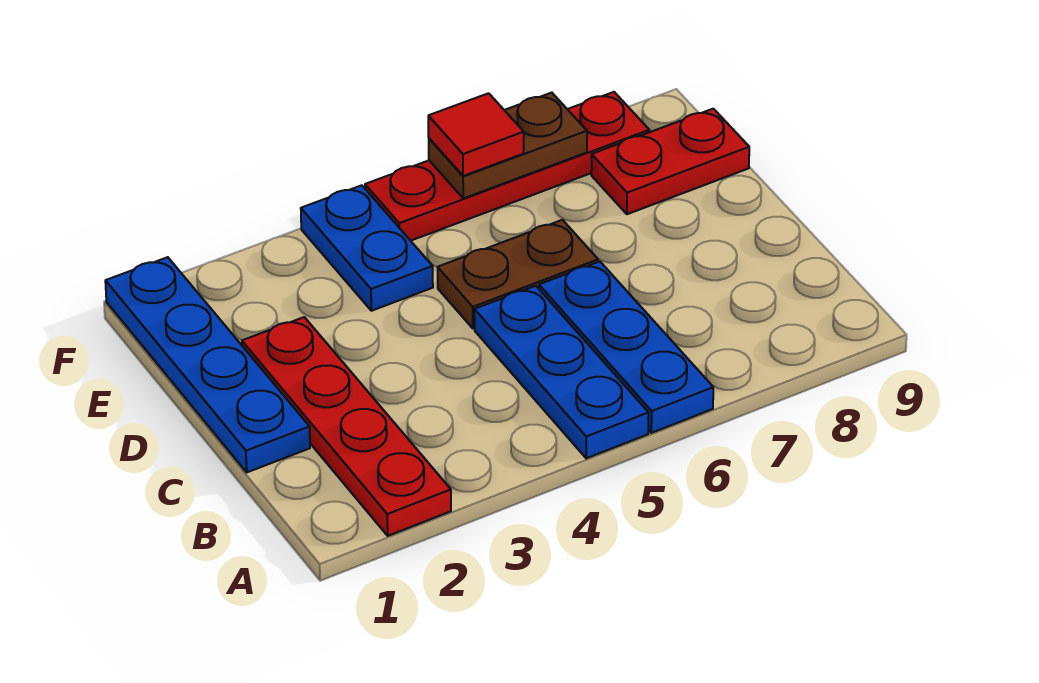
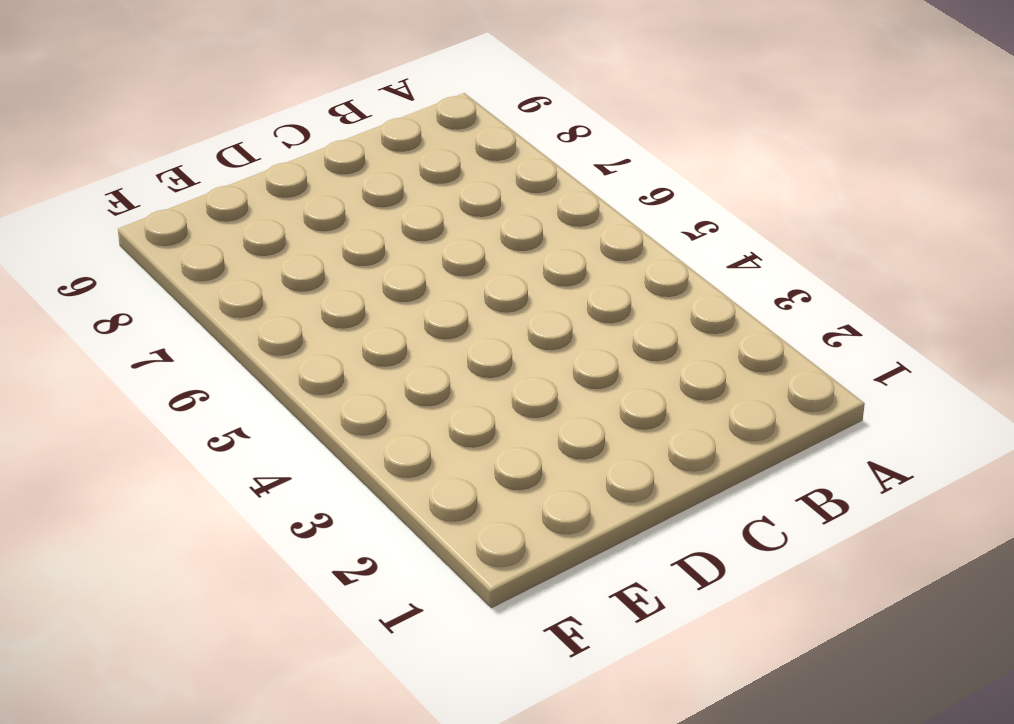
none -> red plate A2:D2 level 1
none -> blue plate A5:C5 level 1

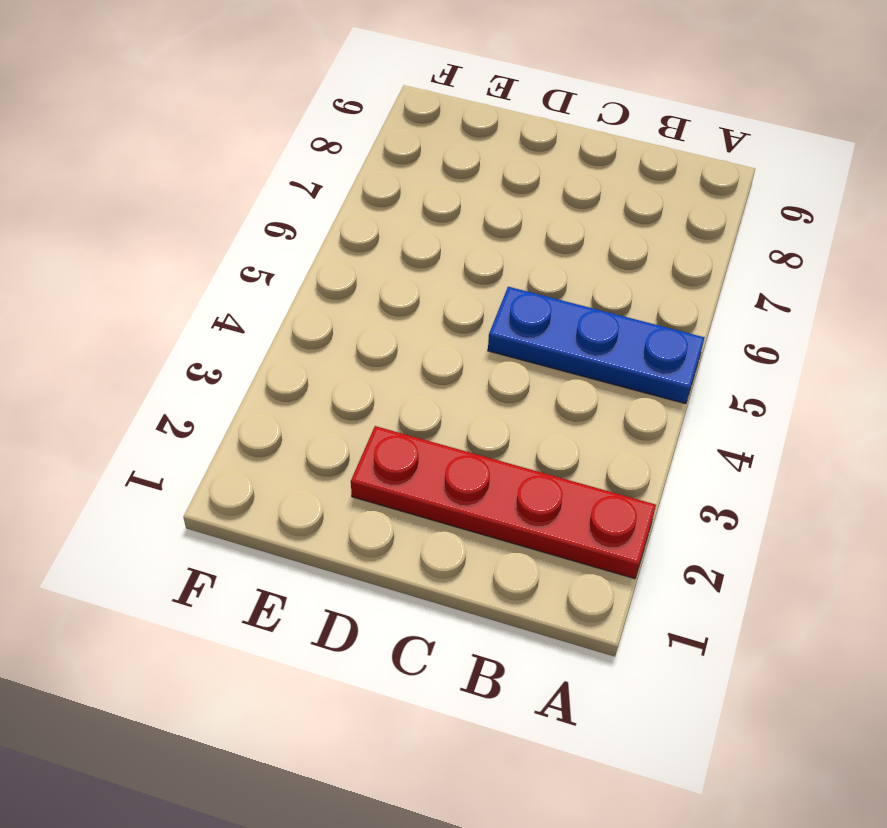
none -> blue plate A6:C6 level 1
none -> blue plate C1:F1 level 1

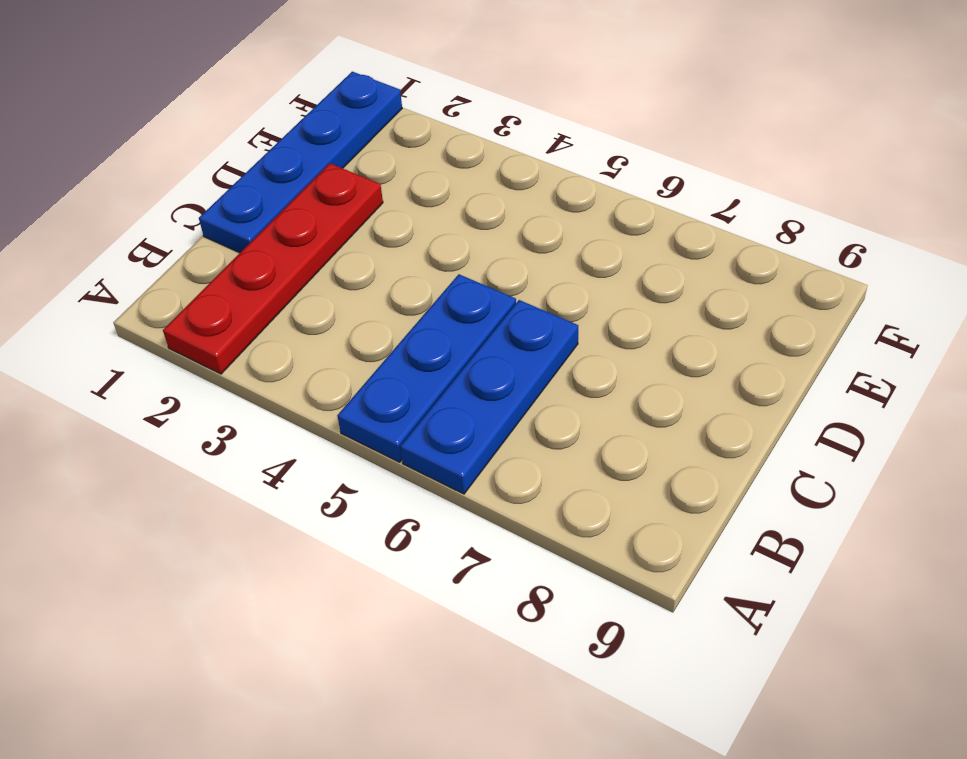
none -> brown plate D5:D6 level 1
none -> blue plate E4:F4 level 1

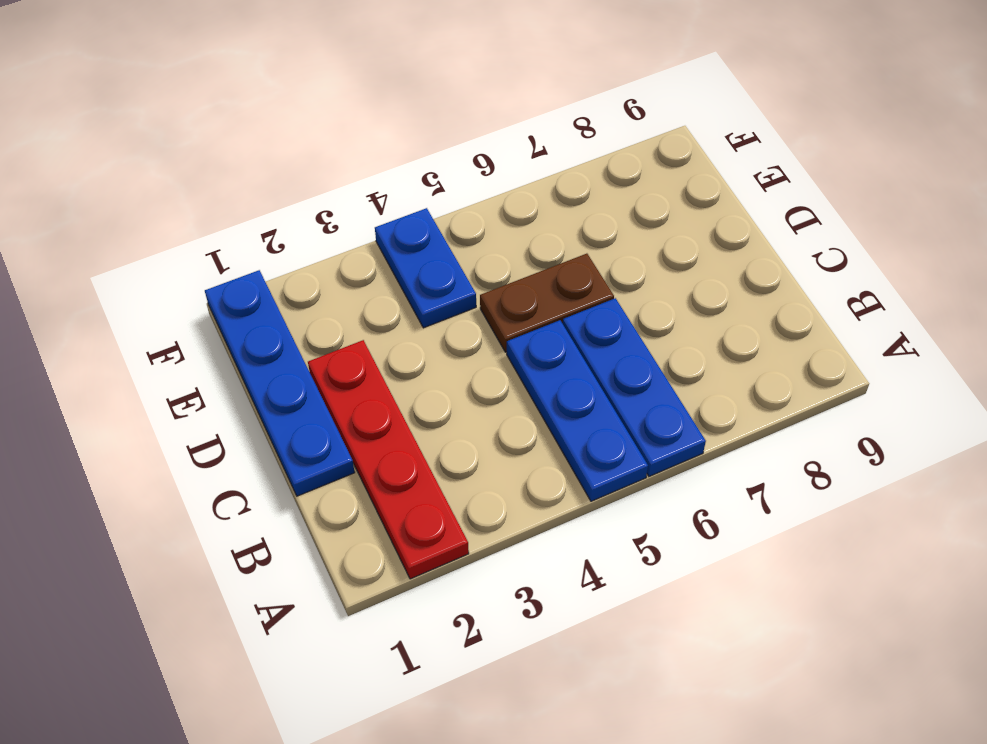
none -> red plate E8:E9 level 1
none -> red plate F5:F8 level 1

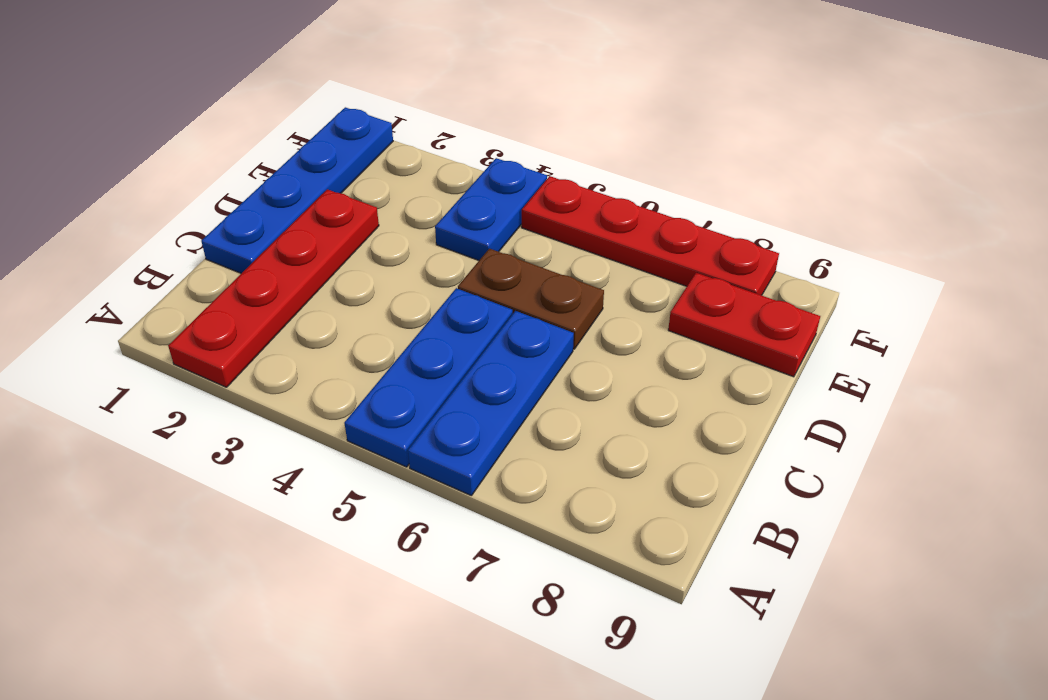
none -> brown plate F6:F7 level 2
none -> red tile F6 level 3

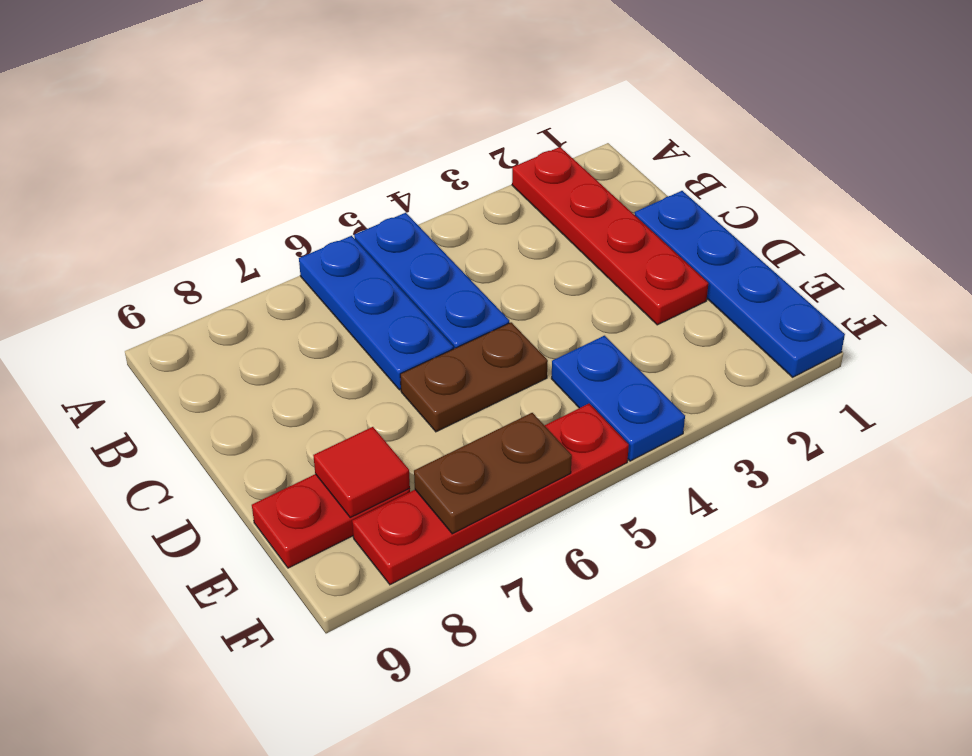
red tile E8 level 2 -> red tile F6 level 3

